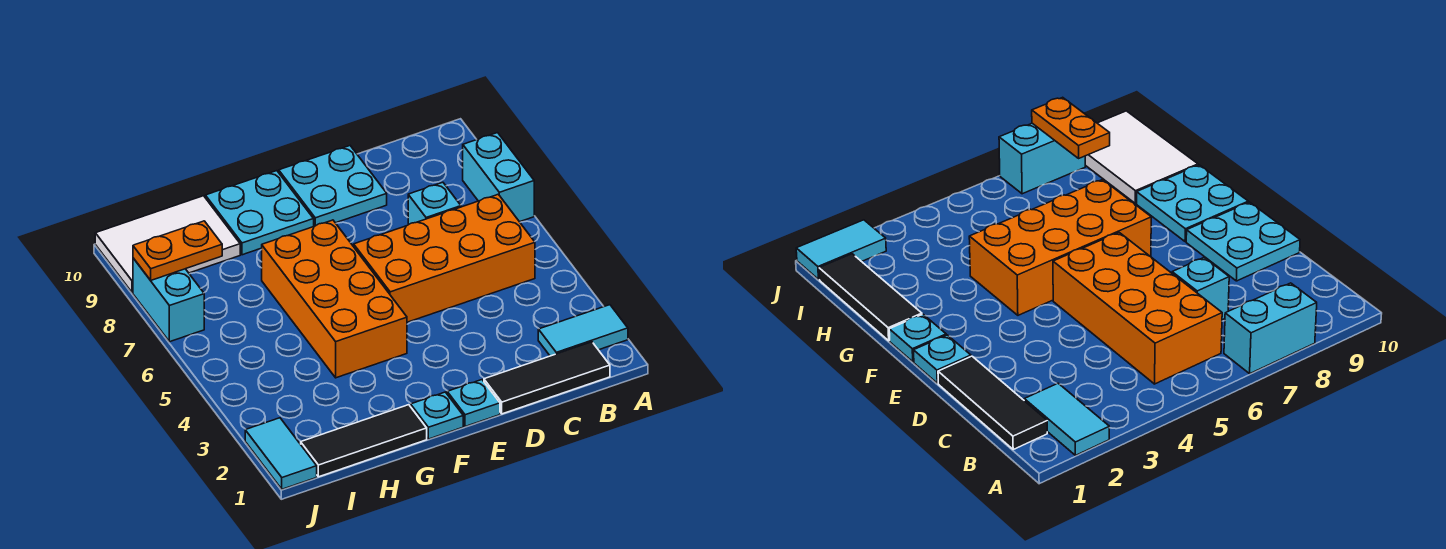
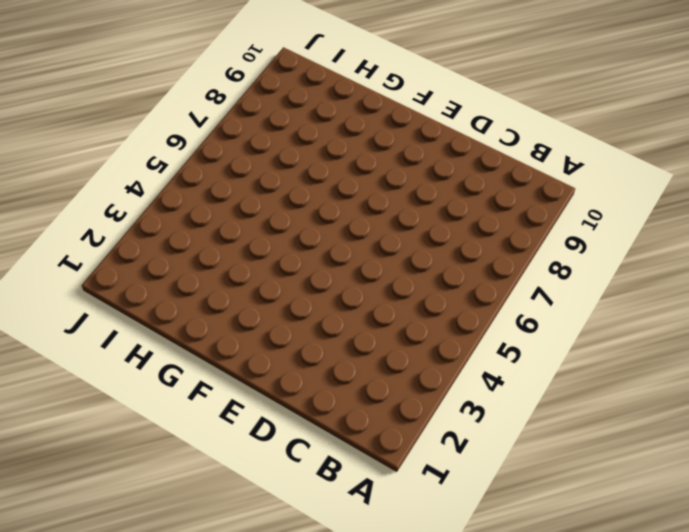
none -> cyan tile A2:B2 level 1
none -> cyan brick A7:A8 level 1
none -> black tile B1:D1 level 1

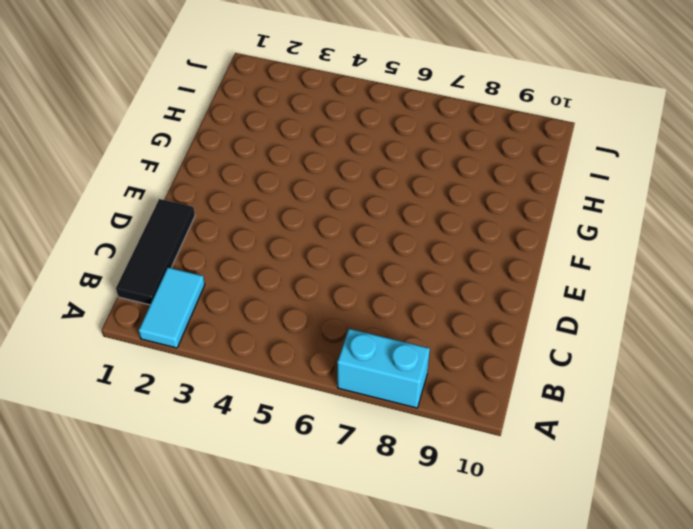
none -> orange brick B5:E6 level 1
none -> cyan brick C7 level 1
none -> cyan plate D9:E10 level 1

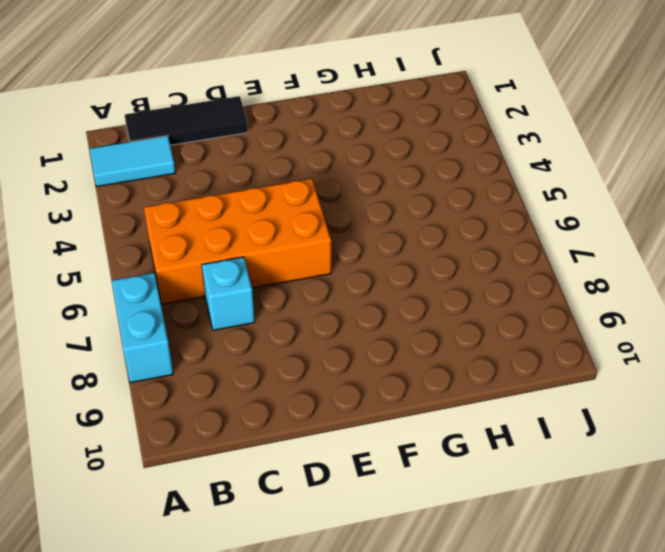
none -> cyan plate D9:E10 level 1
none -> cyan plate E1 level 1
none -> cyan plate F1 level 1

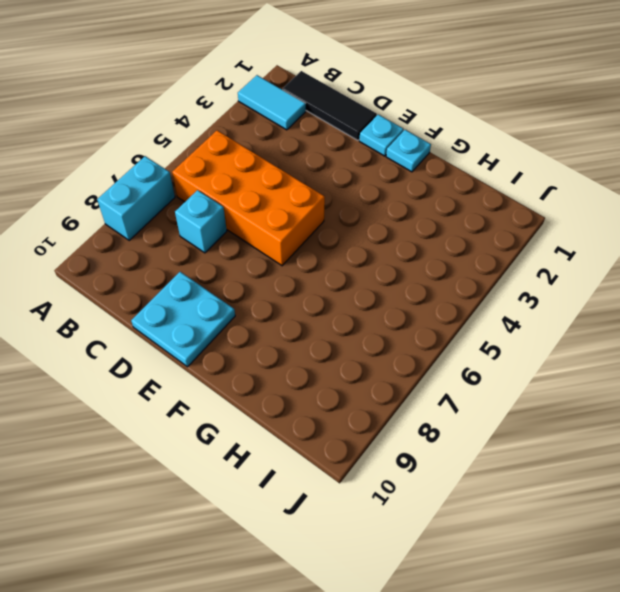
none -> orange brick F4:G7 level 1
none -> cyan plate F9:G10 level 1
none -> black tile G1:I1 level 1

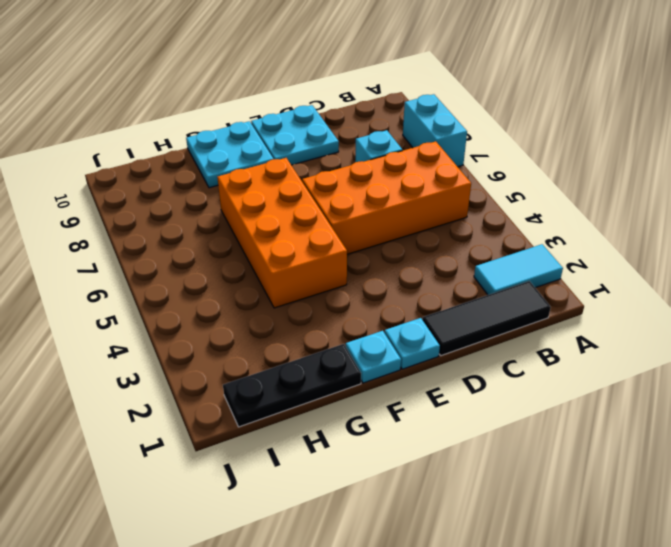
black plate G1:I1 level 1 -> black tile G1:I1 level 1
none -> white tile H9:J10 level 1
none -> cyan tile J1:J2 level 1
none -> cyan brick J7:J8 level 1

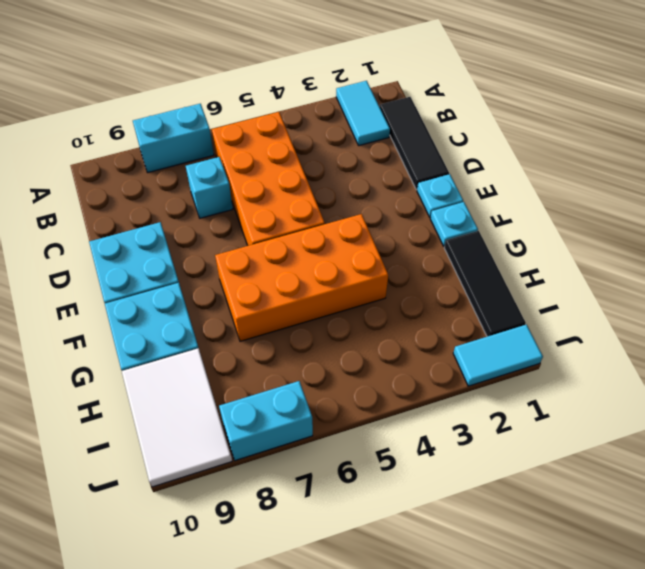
none -> orange plate I8:J8 level 2

